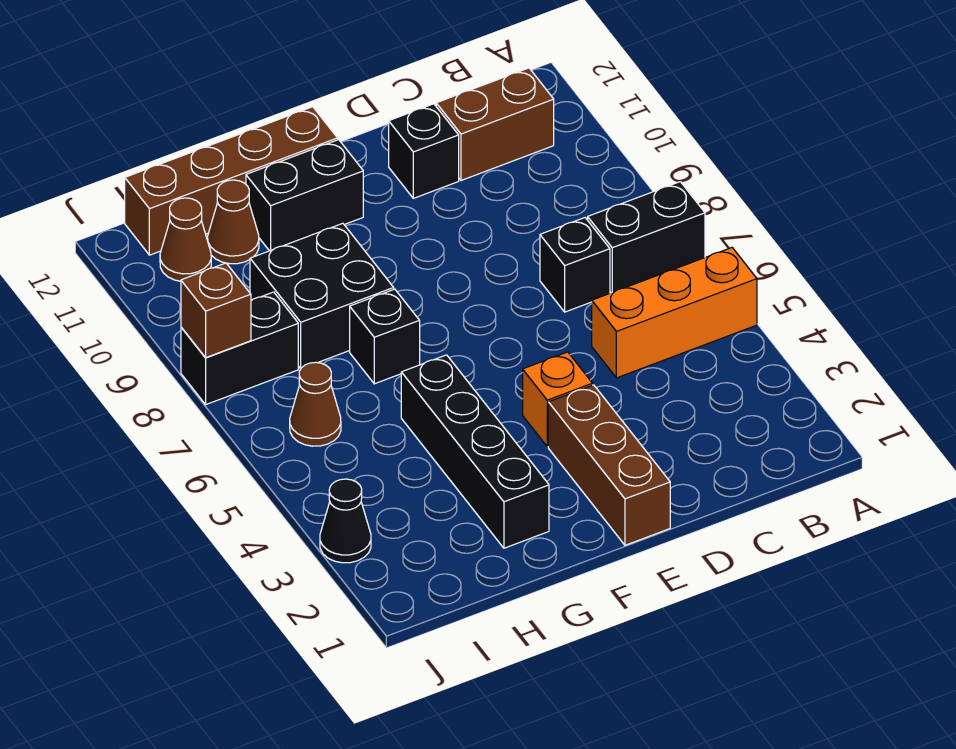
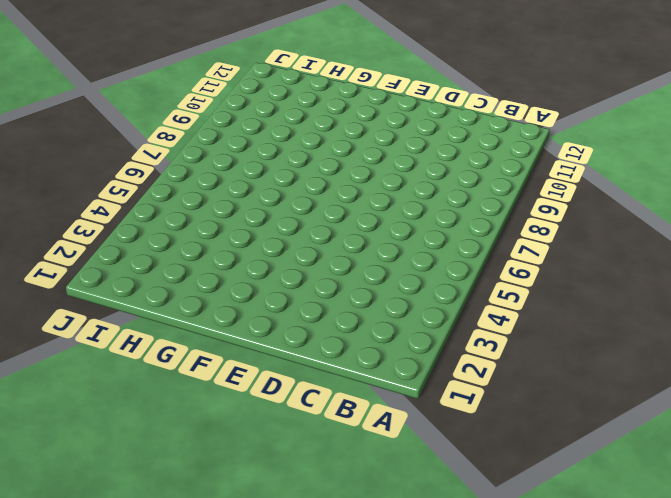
none -> orange brick A5:C5 level 1
none -> black brick A7:B7 level 1
none -> brown brick B11:C11 level 1

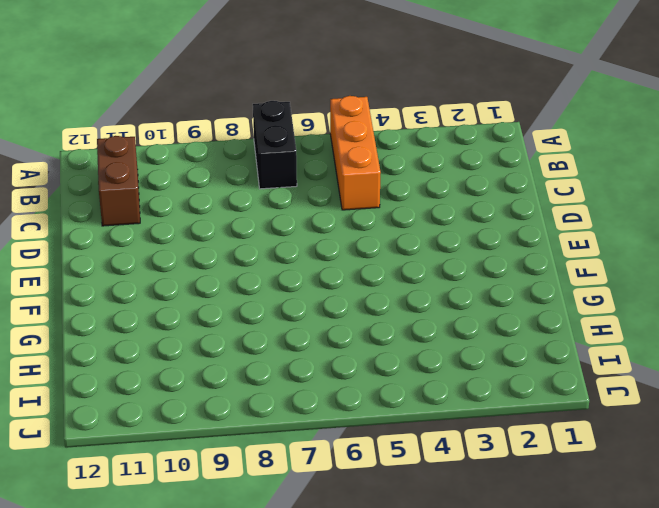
none -> black brick C7 level 1
none -> black brick D11 level 1
none -> brown brick E1:E3 level 1

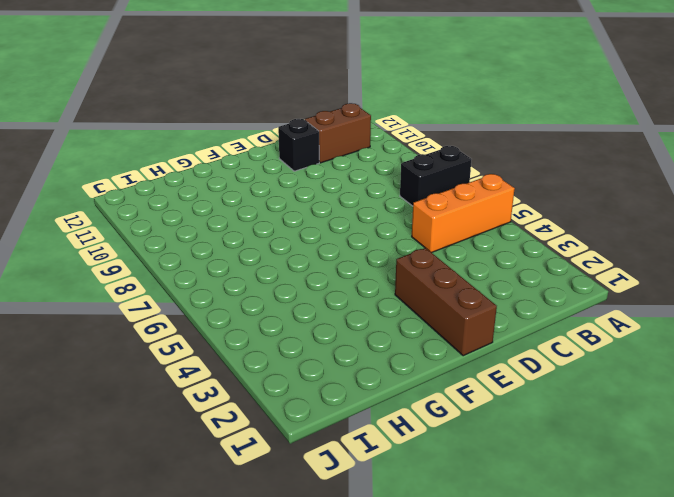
none -> black brick C7 level 1
none -> orange brick E4 level 1
none -> black brick F11:G11 level 1

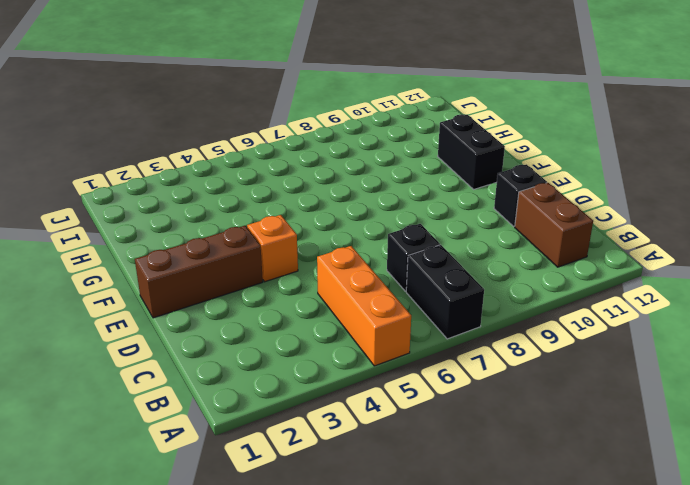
none -> brown brick F12:I12 level 1
none -> black brick G2:G5 level 1
none -> black brick G7 level 1

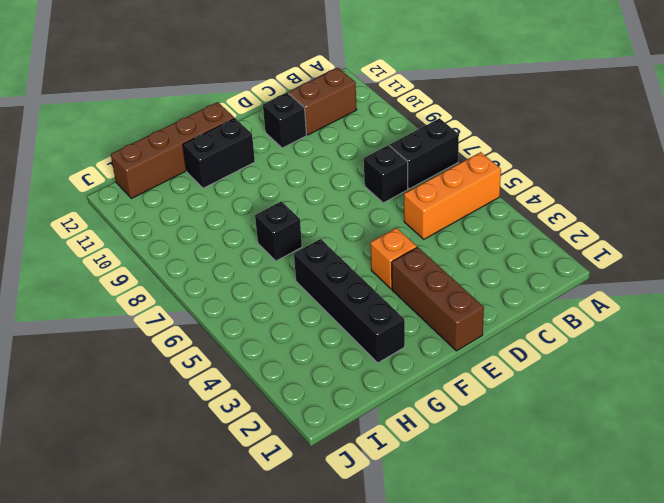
none -> black brick G8:H9 level 1
none -> brown cone H11 level 1
none -> brown cone I6 level 1

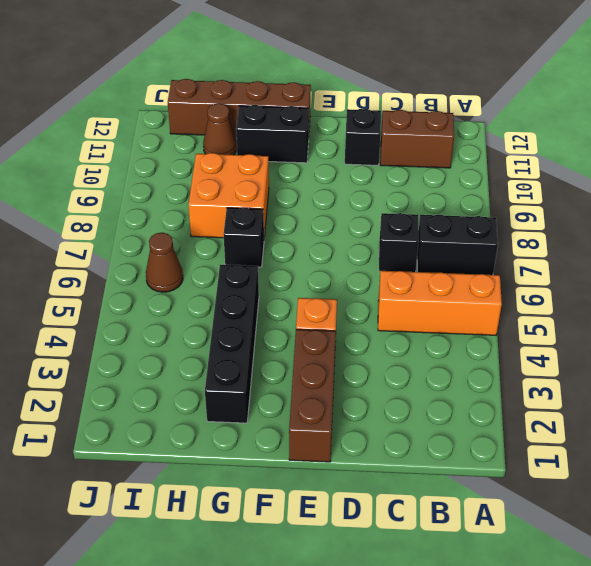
orange brick G8:H9 level 1 -> black brick G8:H9 level 1
none -> black brick I8:J8 level 1
none -> brown cone I11 level 1
none -> black cone J3 level 1

